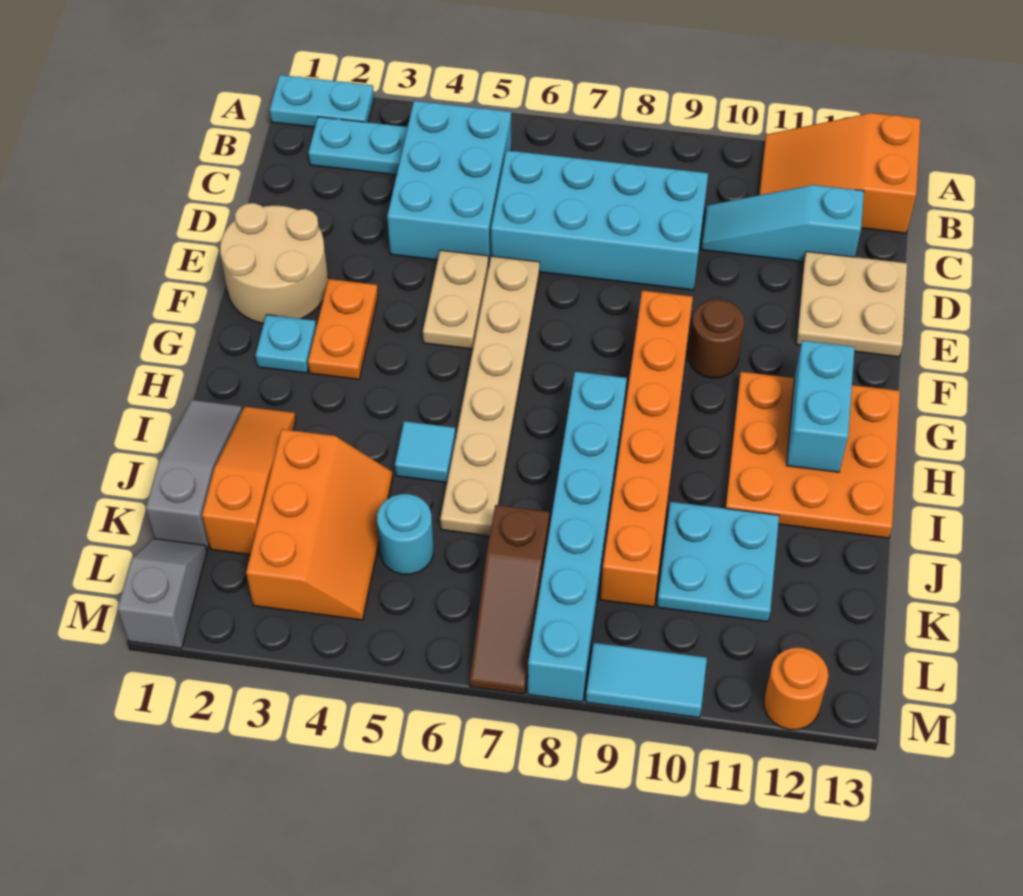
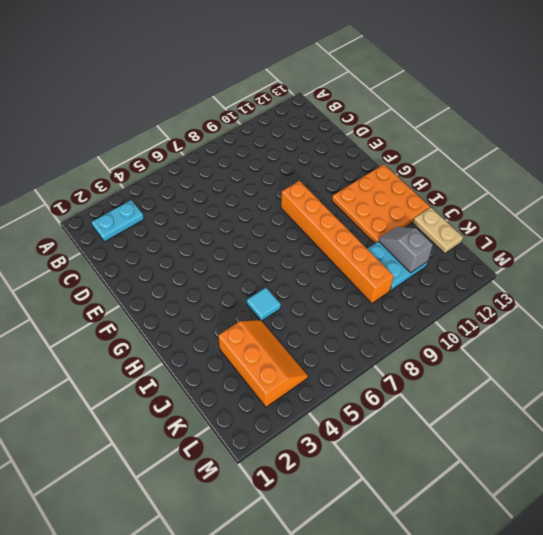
grey slope J11:K11 level 2 top K -> grey slope L1:M1 level 1 top M
tan plate J13:K13 level 1 -> tan plate E5:F5 level 1
none -> cyan plate A1:A2 level 1
none -> orange slope A11:B13 level 1 top 13
none -> cyan brick B4:D5 level 1

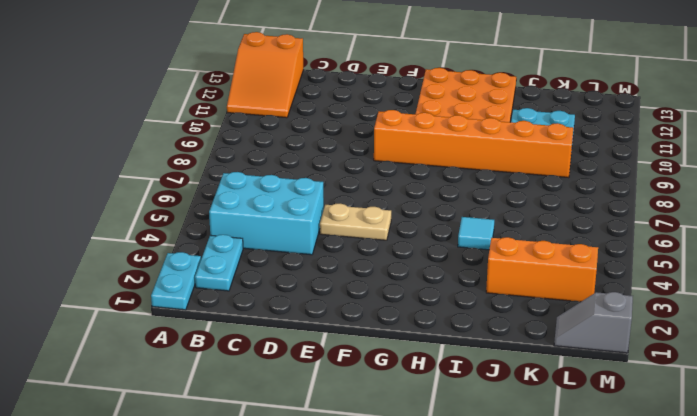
none -> cyan brick C6:D9 level 1
none -> cyan slope C10:C12 level 1 top 12
none -> tan plate D12:E13 level 1

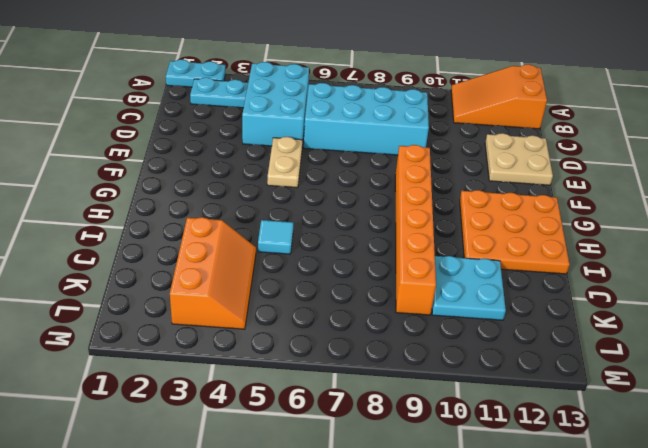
none -> cyan slope C10:C12 level 1 top 12
none -> tan round brick E1:F2 level 1
none -> tan plate E6:J6 level 1

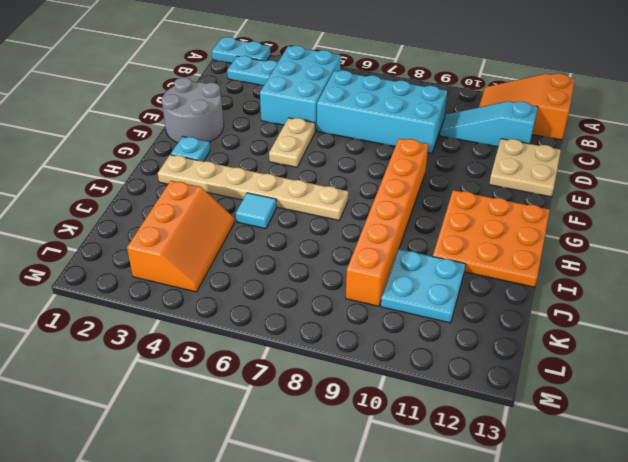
grey round brick E1:F2 level 1 -> tan round brick E1:F2 level 1
tan plate H2:H7 level 1 -> tan plate E6:J6 level 1
none -> orange plate F3:G3 level 1
none -> brown round brick F10 level 1
none -> cyan brick H8:M8 level 1

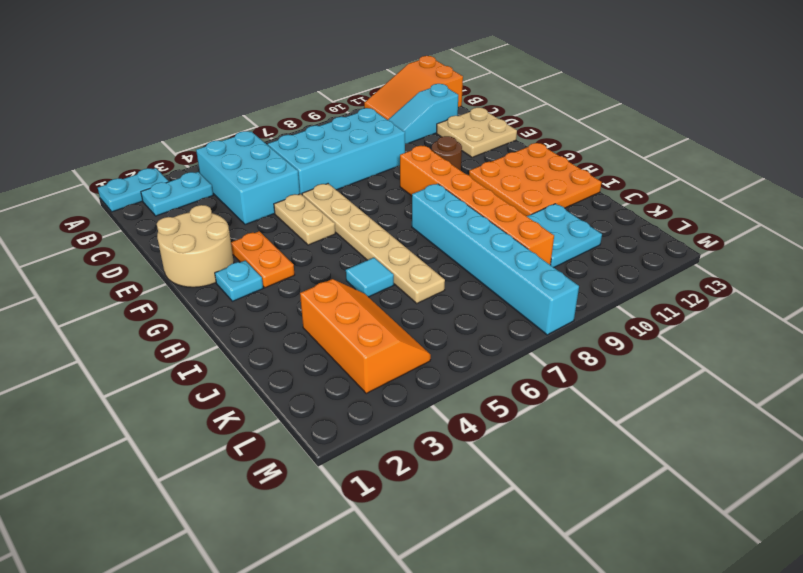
none -> grey slope I1:K1 level 1 top K
none -> orange slope I2:K2 level 1 top K
none -> cyan round brick K5 level 1

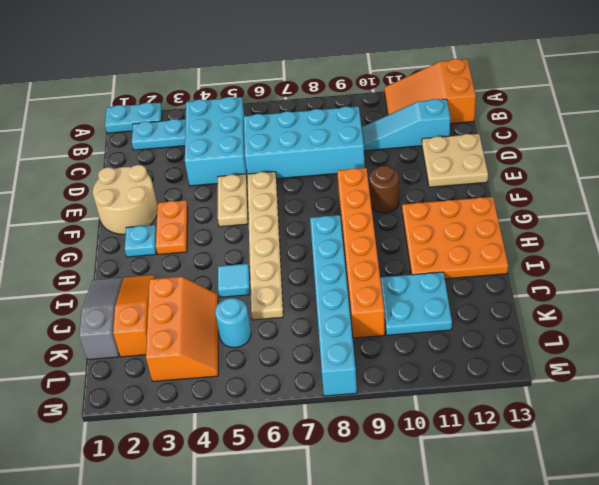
none -> brown slope K7:M7 level 1 top K
none -> grey slope L1:M1 level 1 top M
none -> cyan tile M9:M10 level 1

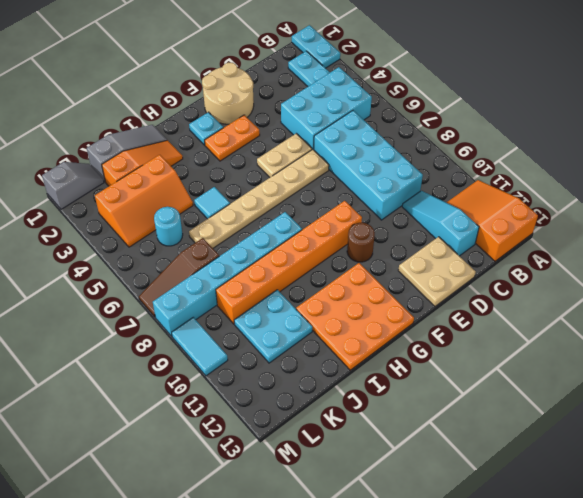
none -> orange round brick M12 level 1
none -> cyan brick G12:H12 level 2

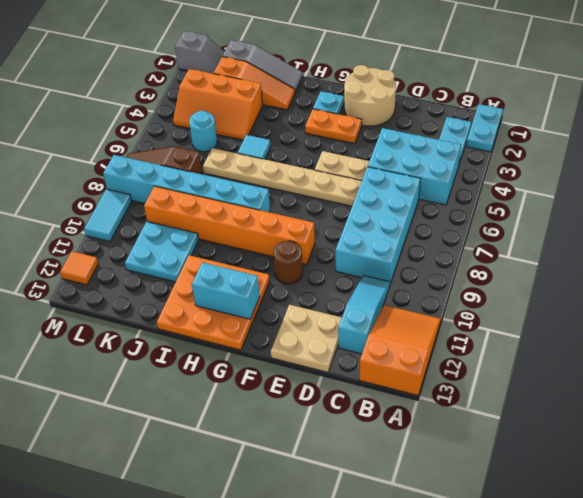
orange tile M12 level 1 -> orange round brick M12 level 1

